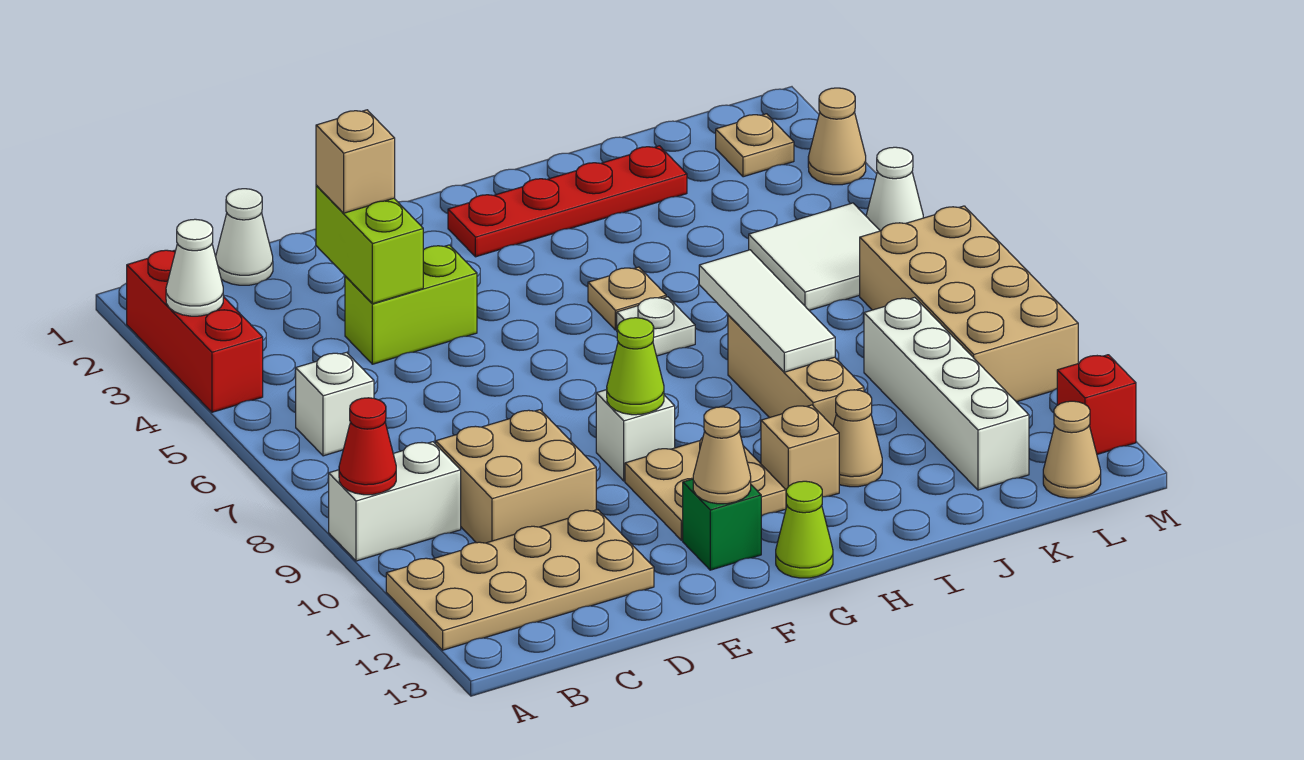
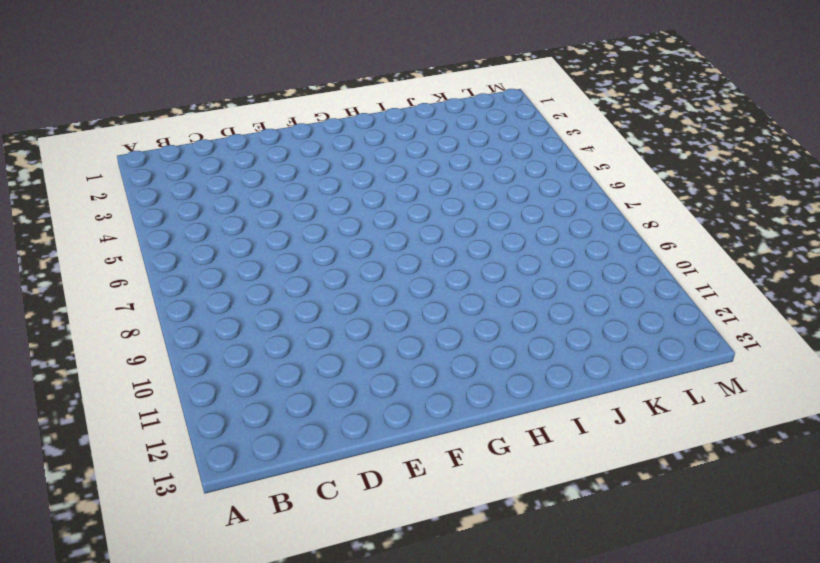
none -> red brick A2:A4 level 1
none -> white brick A9:B9 level 1
none -> tan plate A11:D12 level 1
none -> white brick B6 level 1

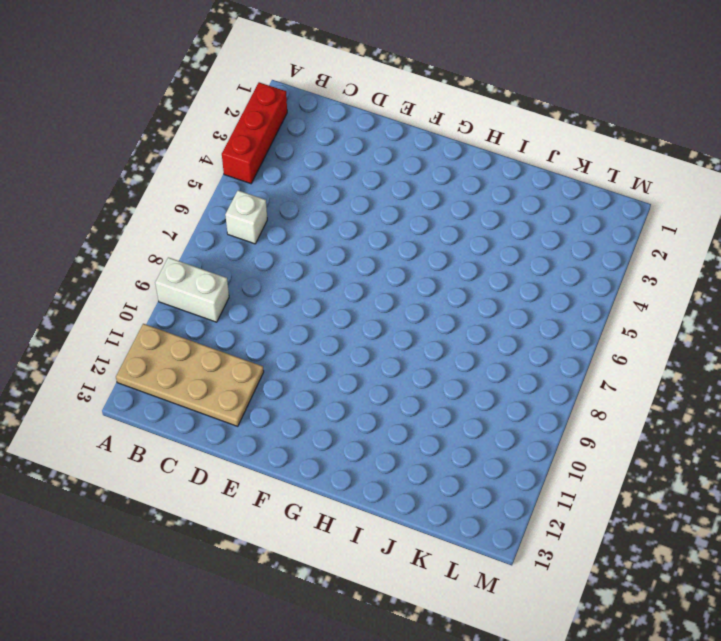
none -> white cone C1 level 1
none -> tan brick C9:D10 level 1
none -> lime brick D4:E4 level 1
none -> white brick F9 level 1

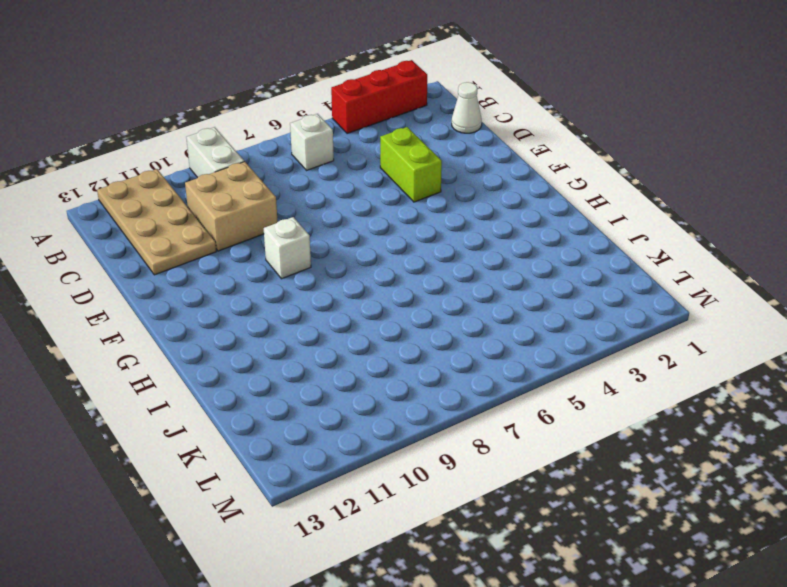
none -> tan plate F10:G11 level 1
none -> green brick F12 level 1
none -> red plate G2:J2 level 1
none -> lime cone G13 level 1

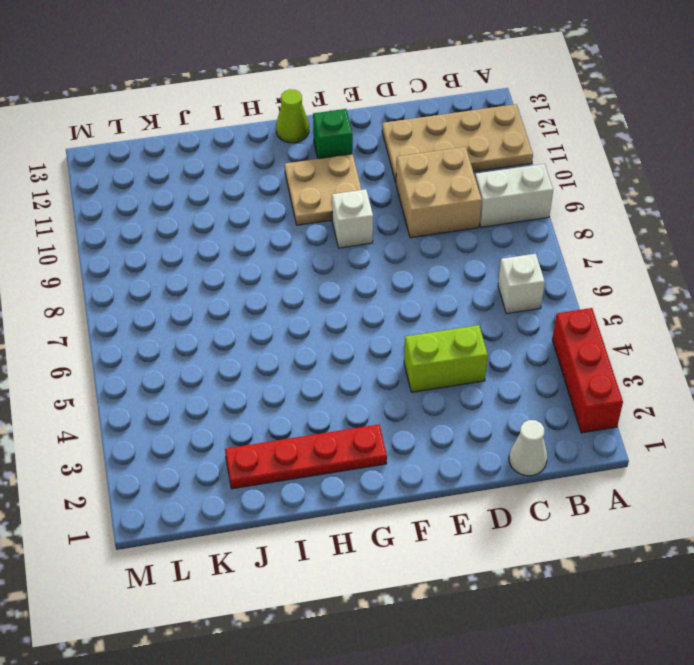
none -> tan plate H5 level 1
none -> white plate H6 level 1
none -> tan brick H11 level 1
none -> tan brick I8:I10 level 1

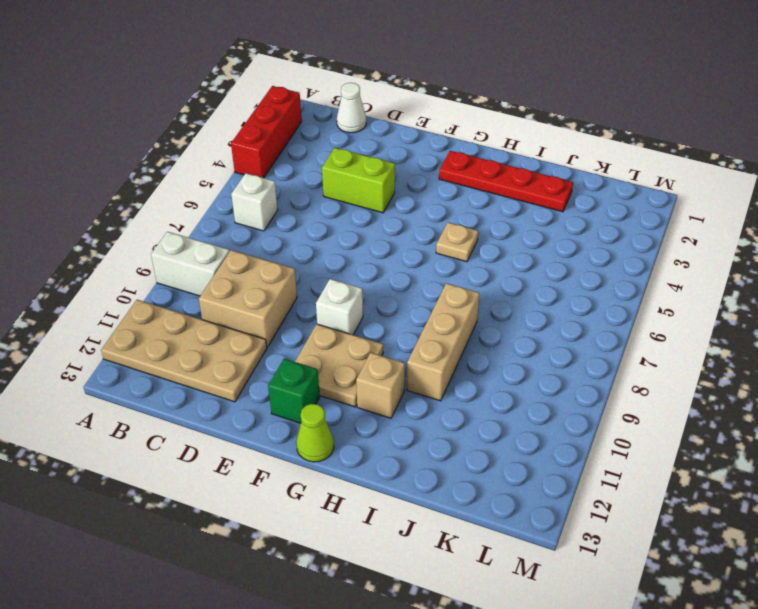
none -> white plate H6 level 1
none -> tan cone I11 level 1
none -> white tile K5:L6 level 1
none -> white brick K9:K12 level 1

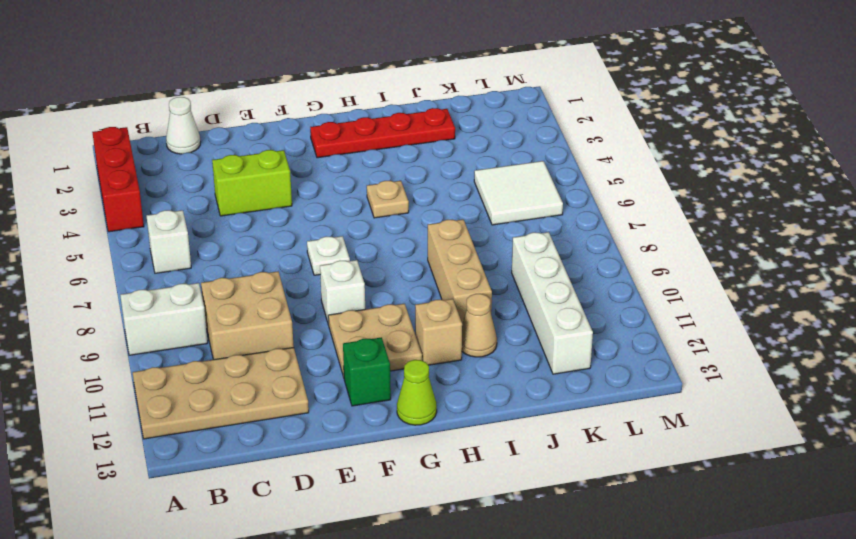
white plate F7 level 1 -> white plate H6 level 1
none -> tan plate L2 level 1
none -> tan brick L7:M10 level 1
none -> tan cone L13 level 1
none -> tan cone M3 level 1

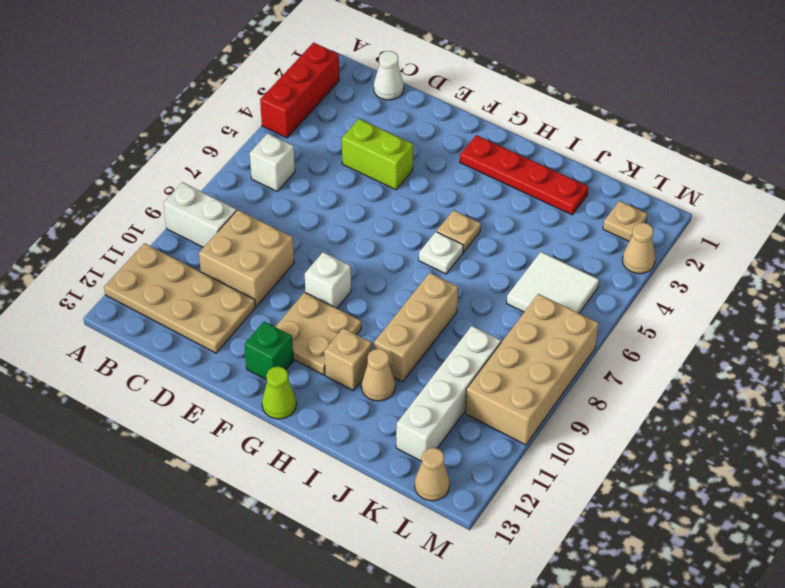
none -> white cone M5 level 1
none -> red brick M12 level 1
none -> white cone A3 level 2
none -> red cone A9 level 2

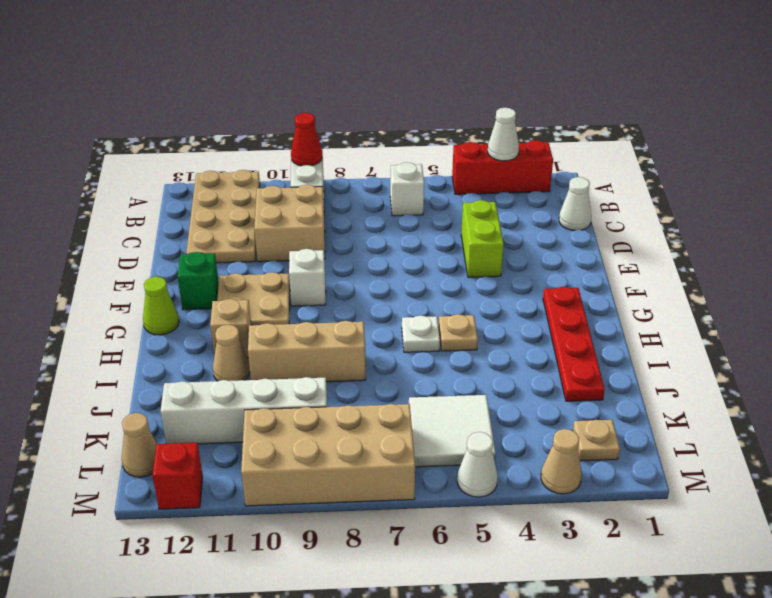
none -> lime brick D3:D4 level 2
none -> lime cone F9 level 2
none -> tan cone F12 level 2
none -> white tile I7:I9 level 2

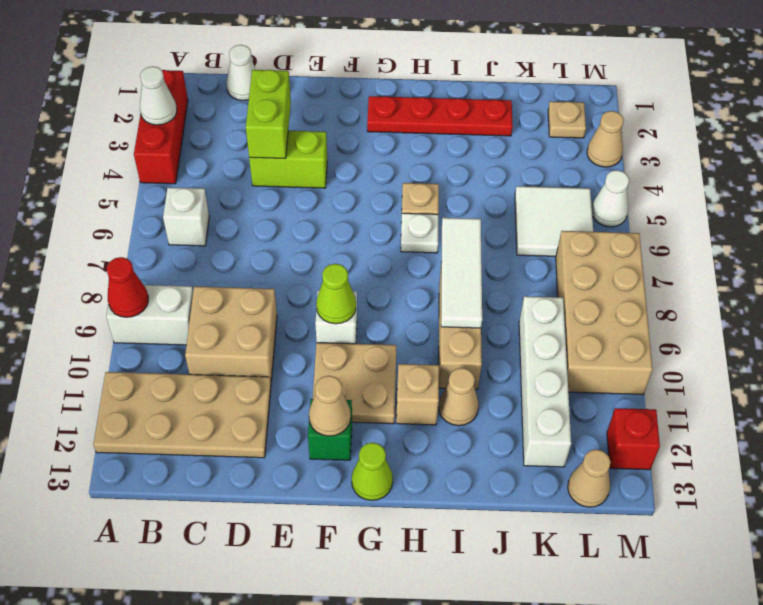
none -> tan brick D3 level 3

